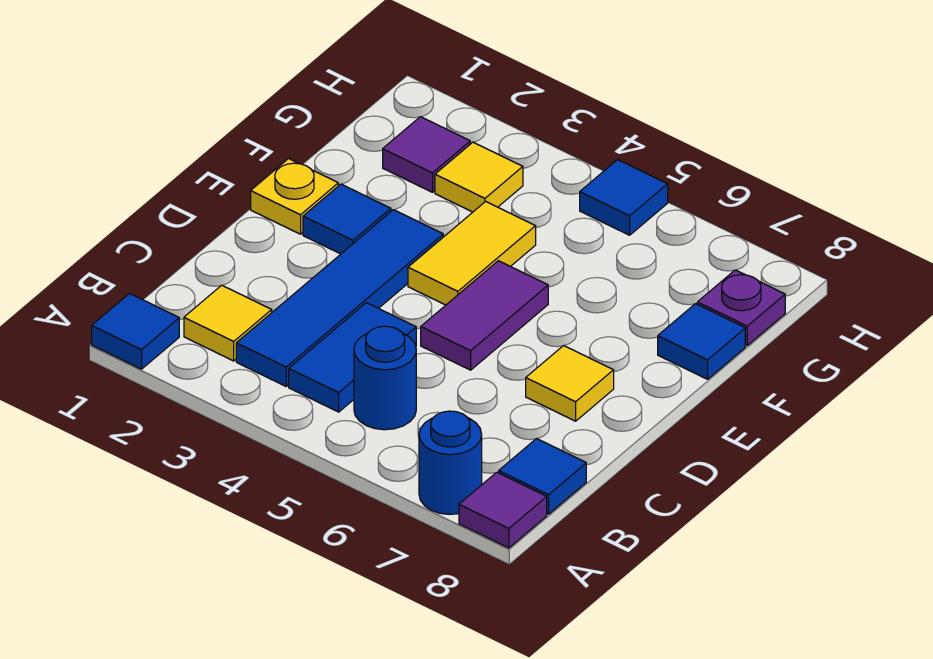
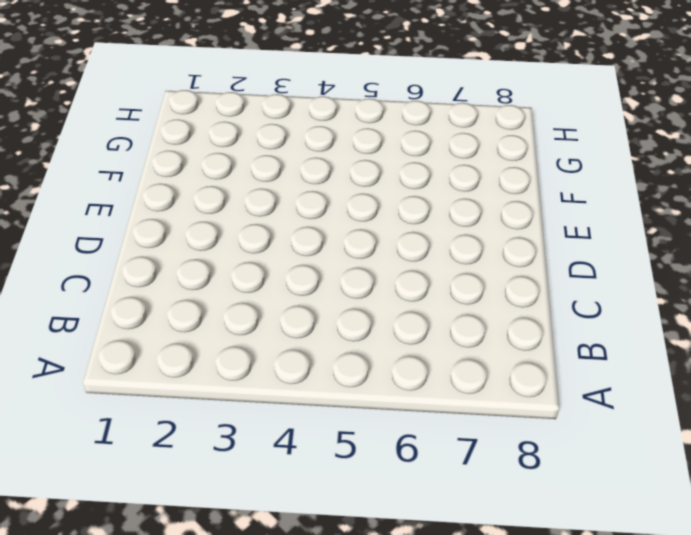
none -> blue tile A1 level 1
none -> blue round brick A7 level 1
none -> purple tile A8 level 1

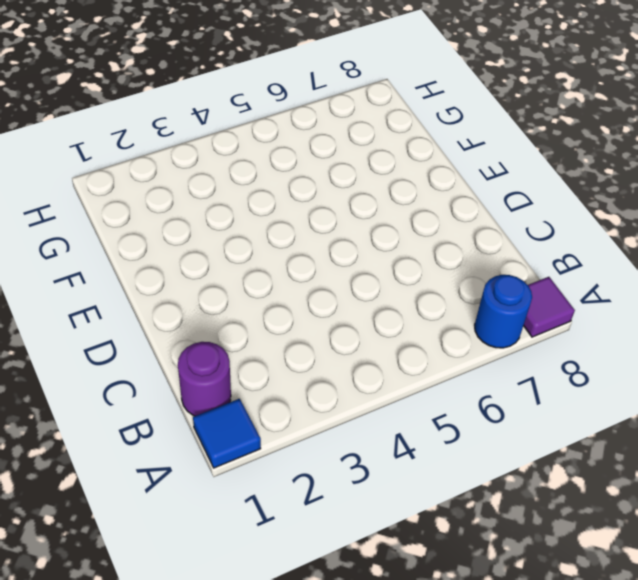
purple round brick B1 level 1 -> none
none -> yellow tile B2 level 1
none -> blue tile B3:E3 level 1
none -> blue tile B4:C4 level 1

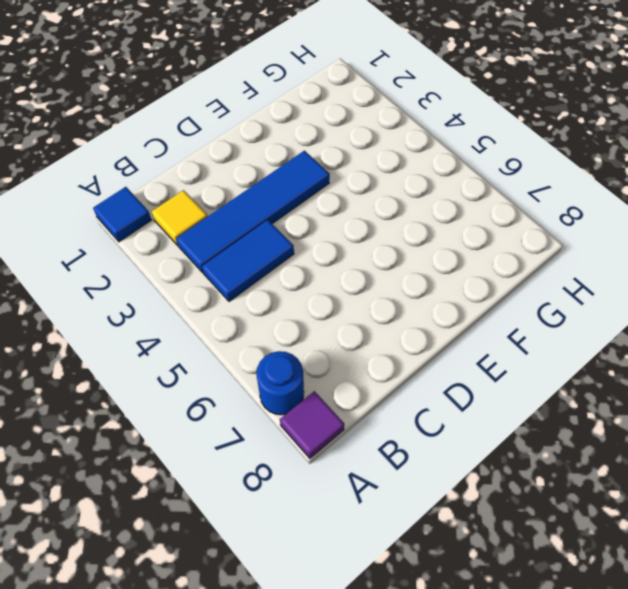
none -> blue round brick B5 level 1
none -> blue tile B8 level 1
none -> purple tile D5:E5 level 1

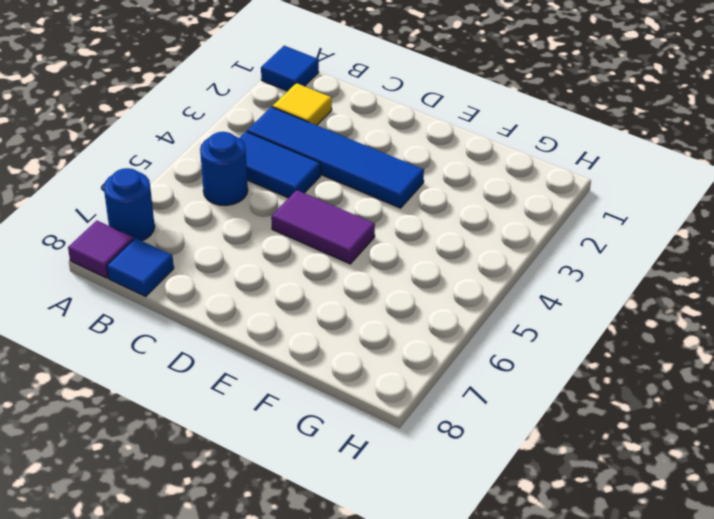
none -> yellow tile D7 level 1
none -> yellow plate E1 level 1
none -> blue tile E2 level 1

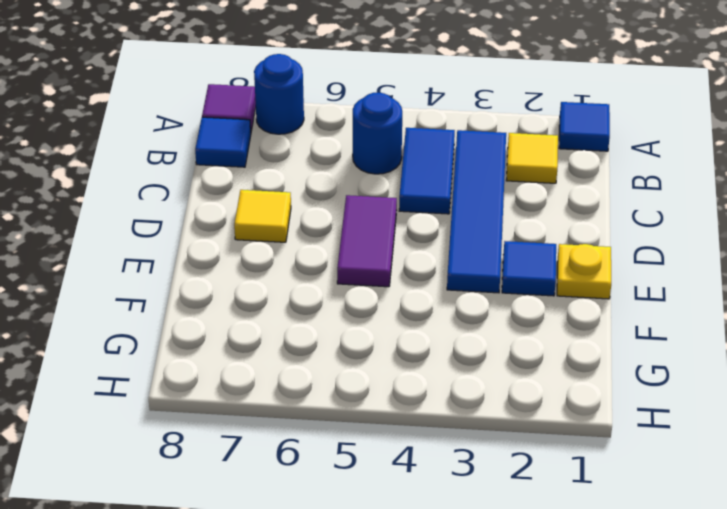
none -> yellow tile E4:F4 level 1
none -> blue tile F8 level 1
none -> purple tile G2 level 1

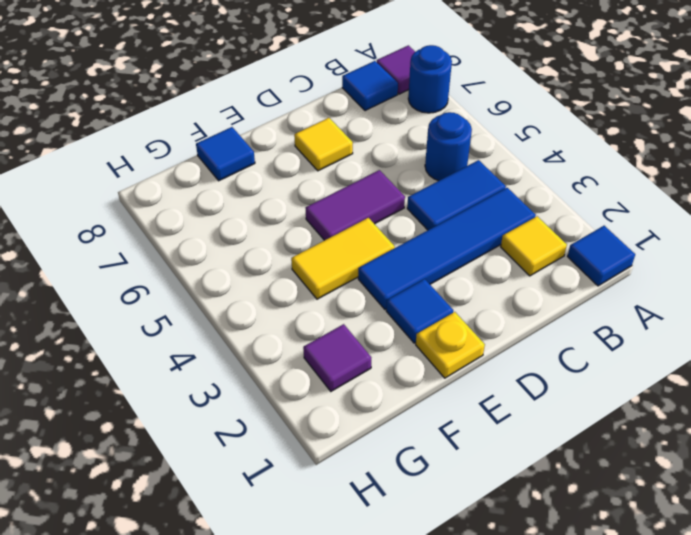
none -> yellow tile G3 level 1
none -> purple plate G8 level 1
none -> blue tile H5 level 1

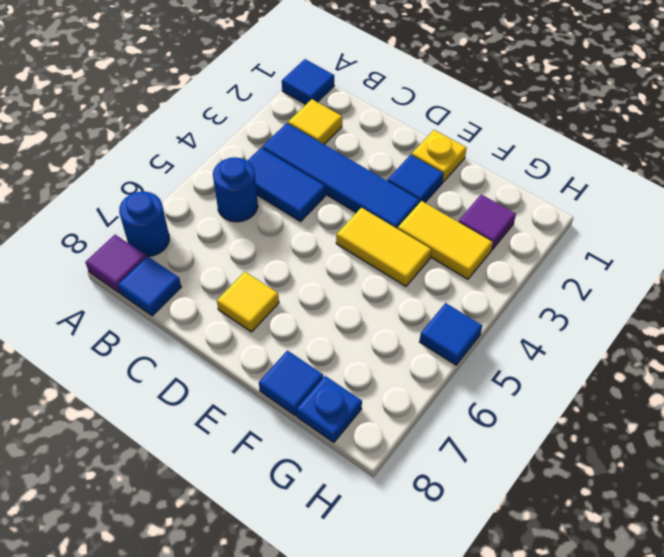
yellow tile F3:G3 level 1 -> yellow tile G3 level 1
blue plate G8 level 1 -> purple plate G8 level 1
none -> purple tile D5:E5 level 1

